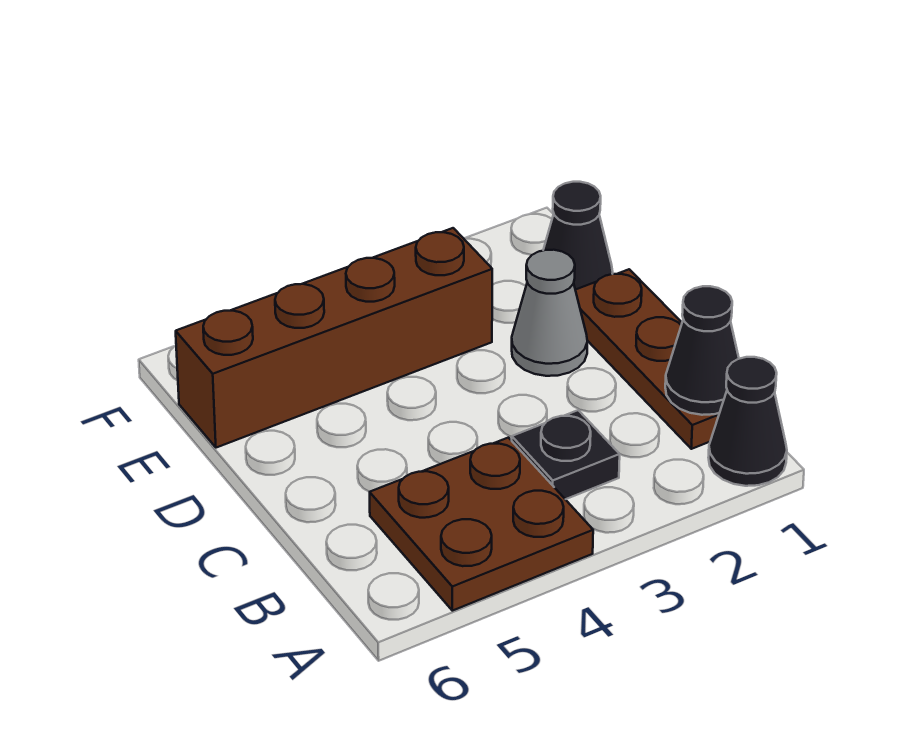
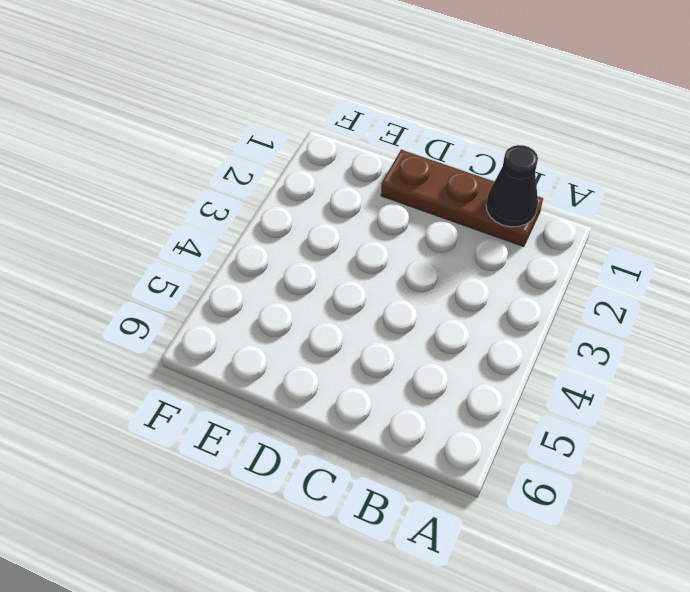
none -> black cone A1 level 1
none -> brown plate A4:B5 level 1

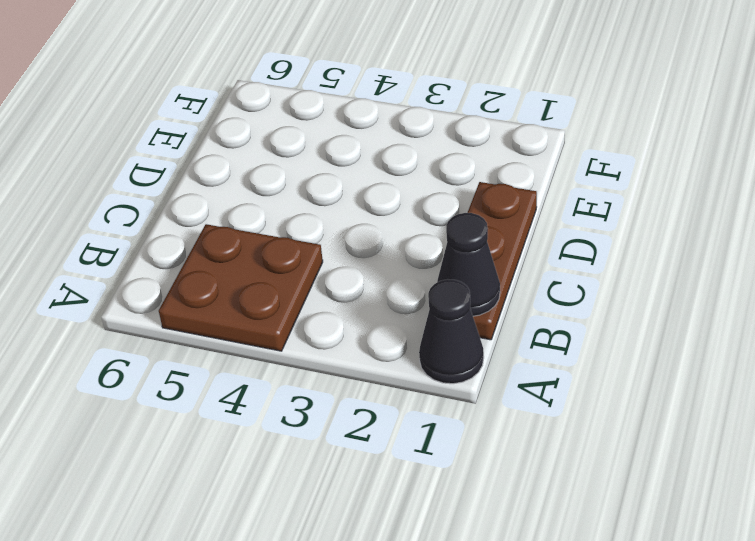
none -> black plate B3 level 1
none -> grey cone D2 level 1

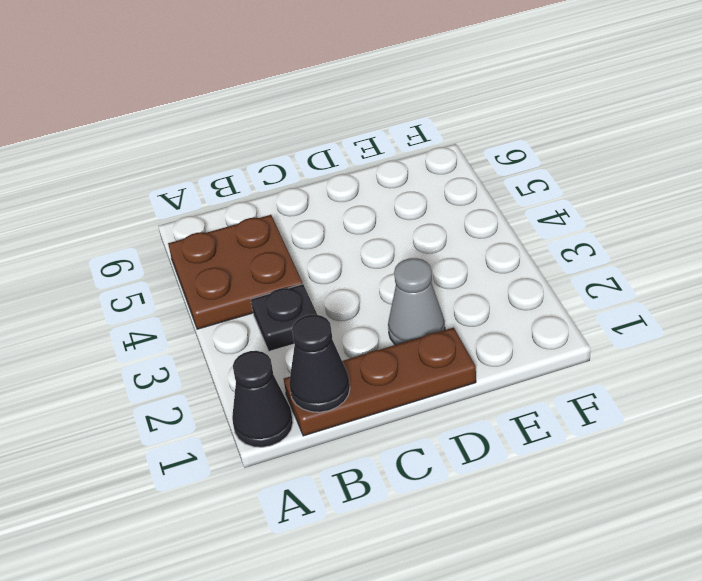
none -> black cone E1 level 1
none -> brown brick E3:E6 level 1

